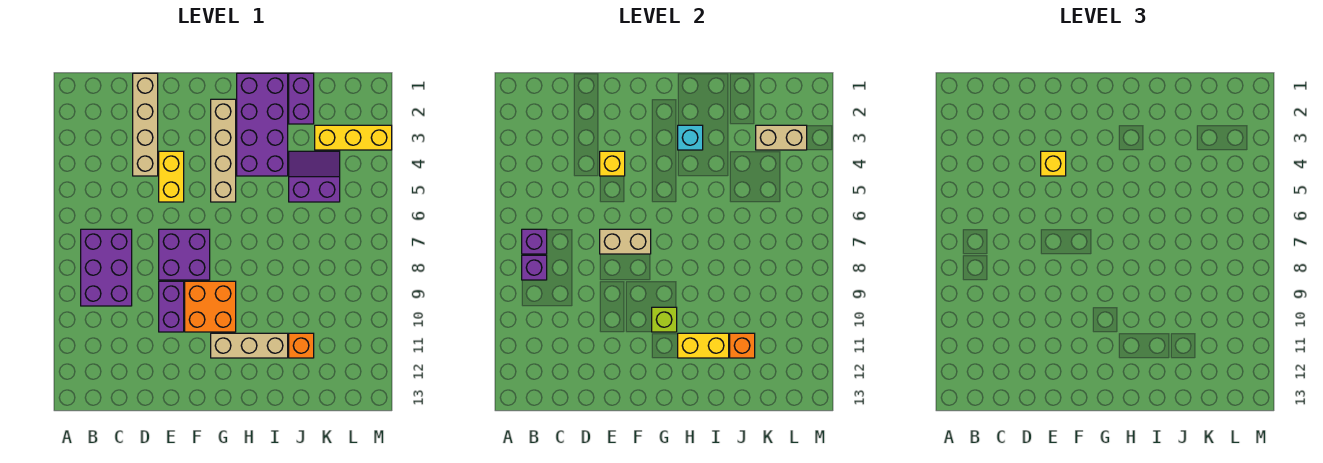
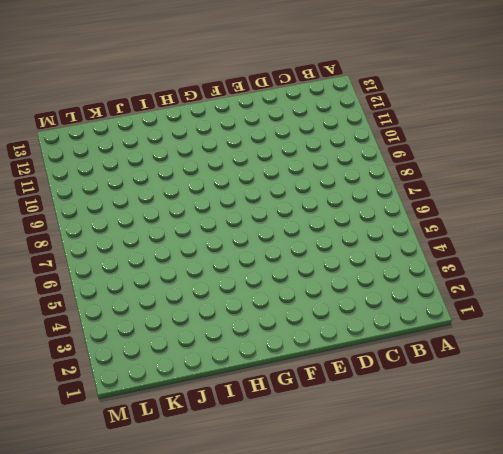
none -> purple brick B7:C9 level 1
none -> tan brick D1:D4 level 1
none -> yellow brick E4:E5 level 1

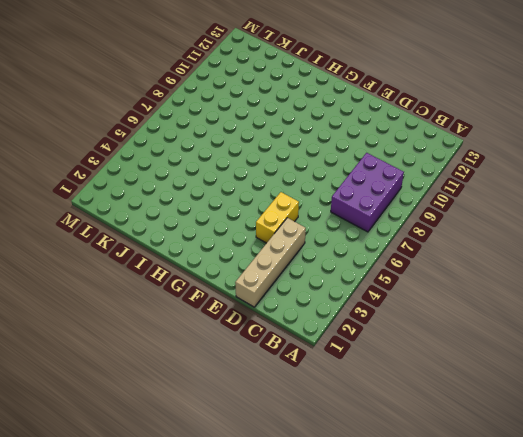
none -> purple brick E7:F8 level 1
none -> purple brick E9:E10 level 1
none -> orange brick F9:G10 level 1

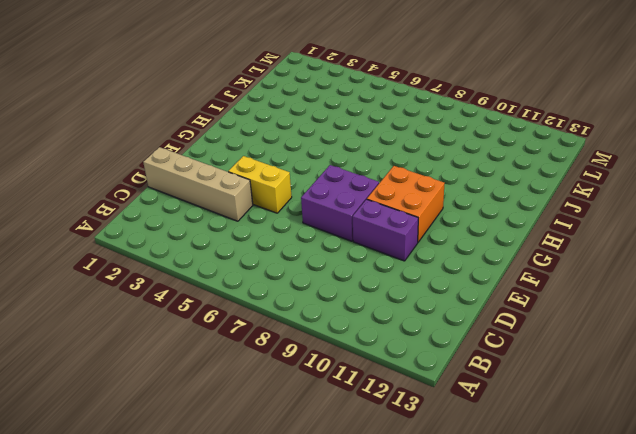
none -> purple brick B7:C9 level 1
none -> tan brick G2:G5 level 1
none -> tan brick G11:I11 level 1

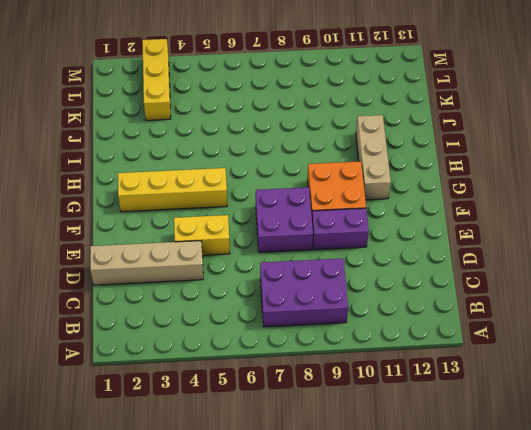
yellow brick G2:G5 level 1 -> tan brick G2:G5 level 1
none -> purple brick H1:I4 level 1
none -> purple brick J1:J2 level 1
none -> purple slope J4:K5 level 1 top 5

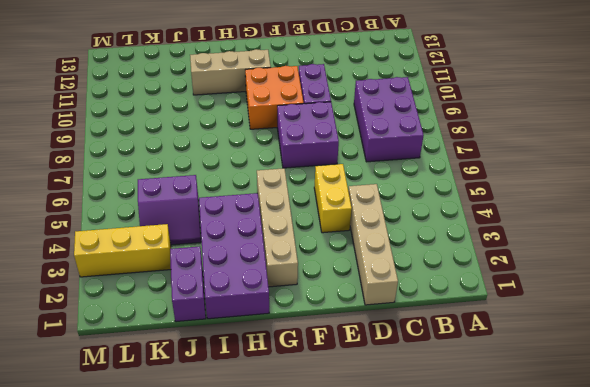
none -> orange brick J11 level 1
none -> purple brick B7 level 2
none -> purple brick B8 level 2

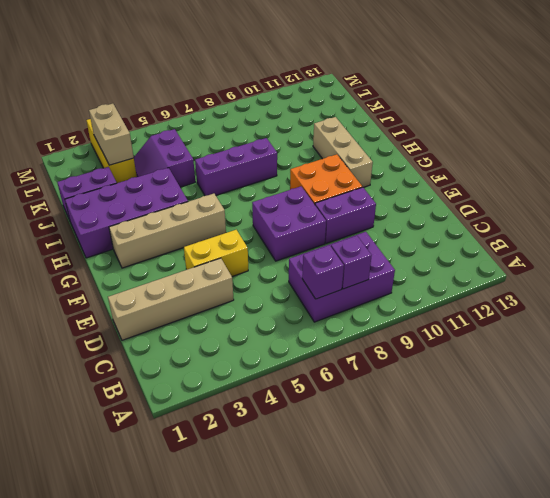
purple brick I6:I8 level 1 -> none
none -> orange brick J11 level 1
none -> yellow brick E4 level 2
none -> tan brick E7:F7 level 2

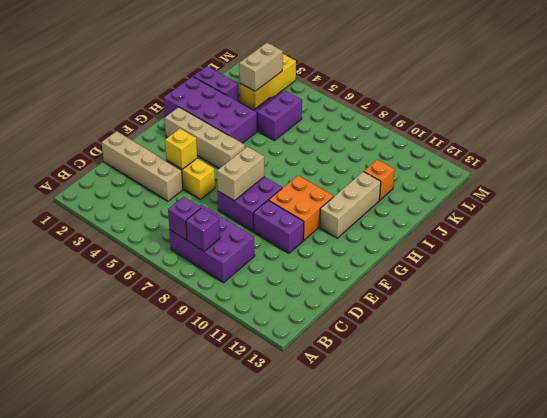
none -> lime brick G10 level 2
none -> cyan brick H3 level 2
none -> yellow brick H11:I11 level 2

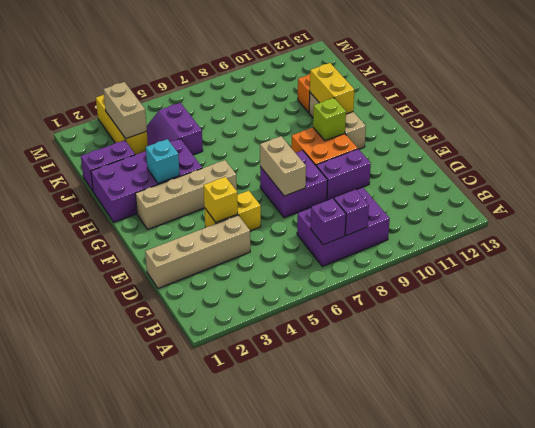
none -> orange brick J11 level 2
none -> yellow brick E4 level 3

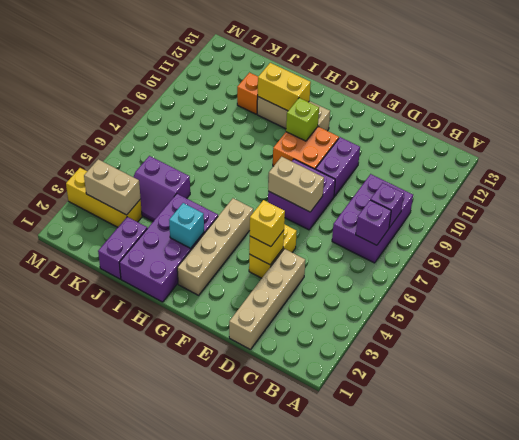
none -> orange brick J11 level 2

